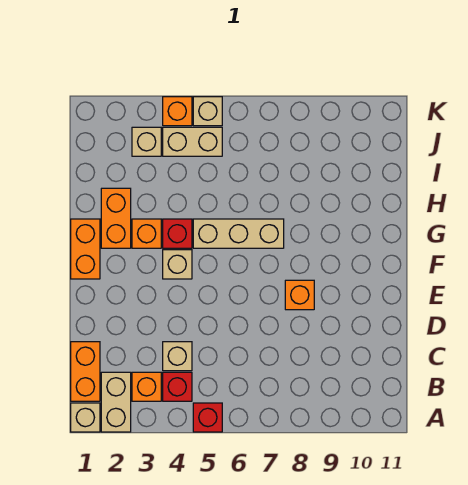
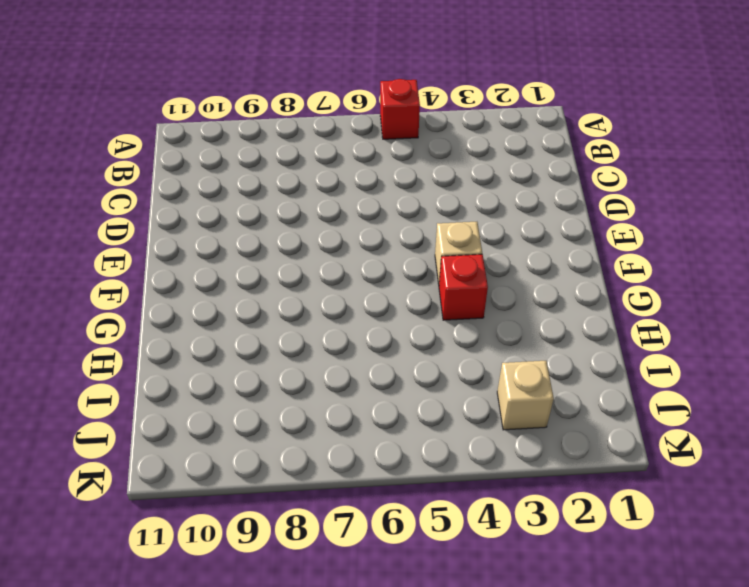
none -> tan brick A1 level 1
none -> tan brick A2:B2 level 1
none -> orange brick B1:C1 level 1

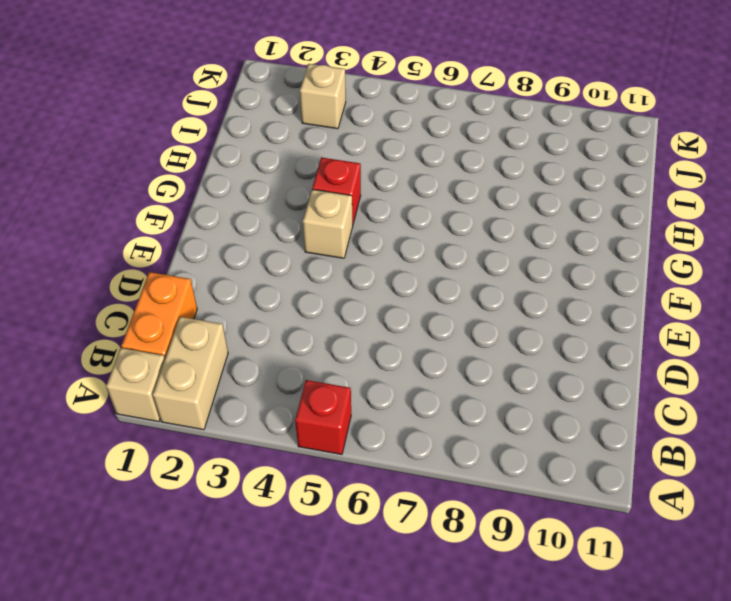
none -> orange brick B3 level 1
none -> red brick B4 level 1
none -> tan brick C4 level 1

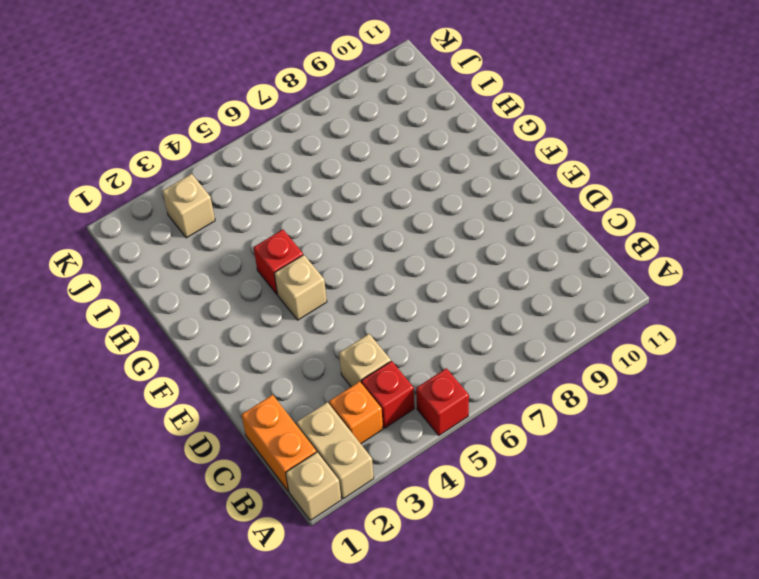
none -> orange brick E8 level 1
none -> orange brick F1:G1 level 1
none -> orange brick G2:H2 level 1

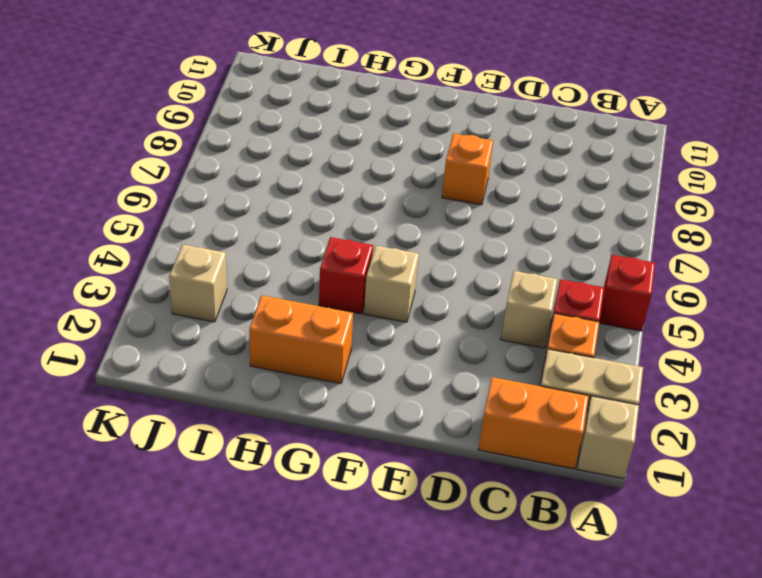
none -> orange brick F1:G1 level 1
none -> orange brick G3 level 1
none -> tan brick G5:G7 level 1

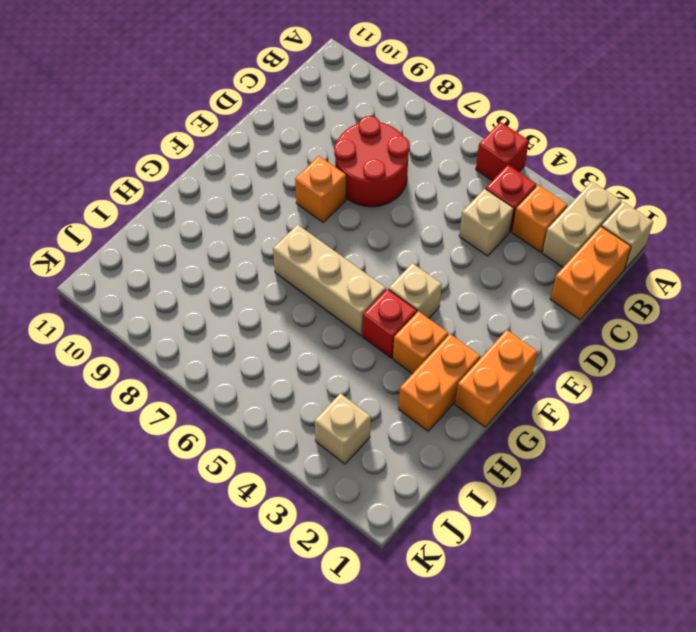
red round brick C7:D8 level 1 -> none
none -> tan brick J4:J5 level 1
none -> orange brick K4 level 1
none -> tan brick K5 level 1

